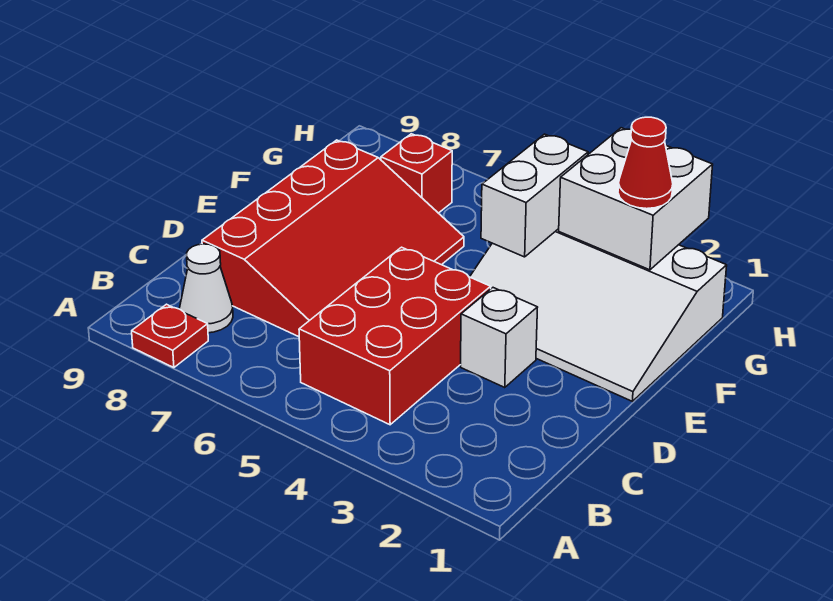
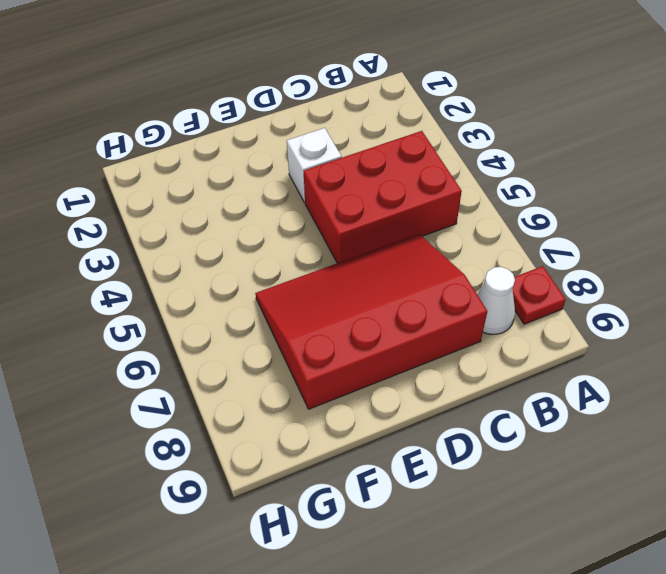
none -> white slope E1:G4 level 1 top G
none -> red brick G7 level 1

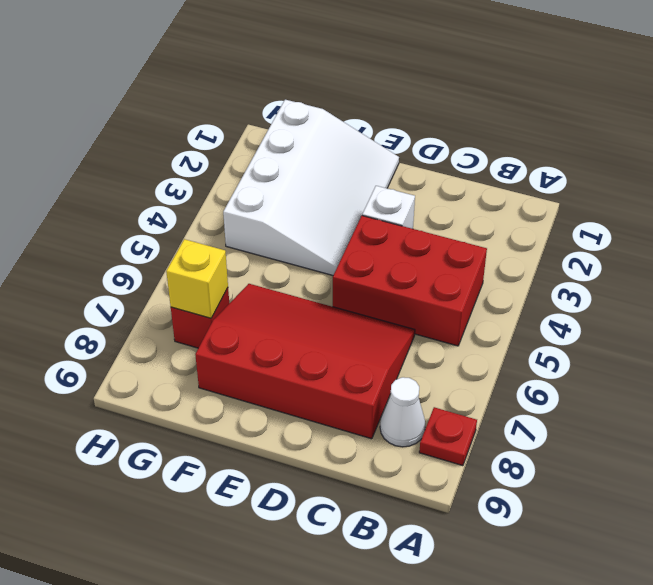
yellow brick G7 level 2 -> none
none -> white brick F4:G4 level 2
none -> white brick G2:H3 level 2

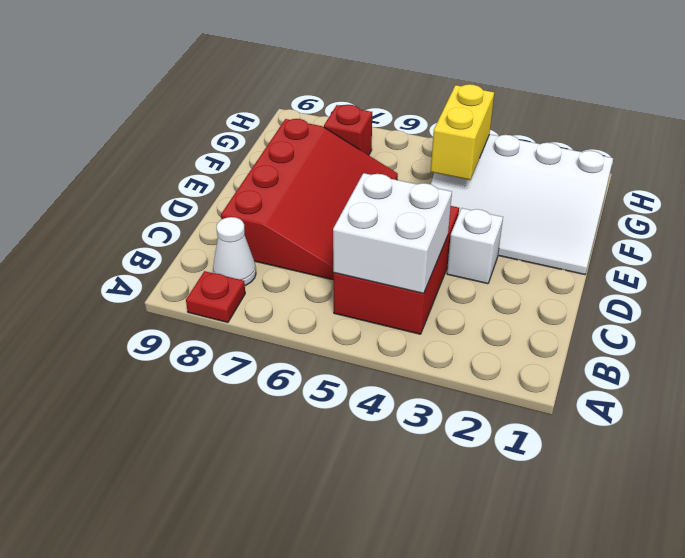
white brick B4:C5 level 2 -> white brick G2:H3 level 2
yellow brick F4:G4 level 2 -> white brick F4:G4 level 2
none -> red cone G2 level 3

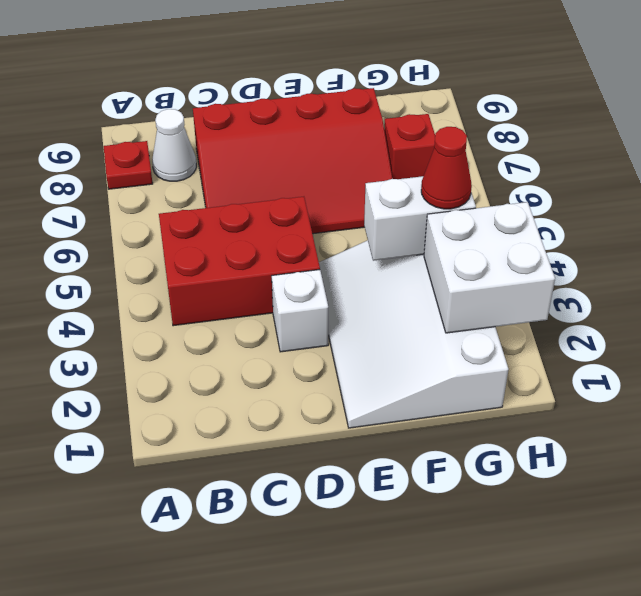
red cone G4 level 3 -> red cone G2 level 3

